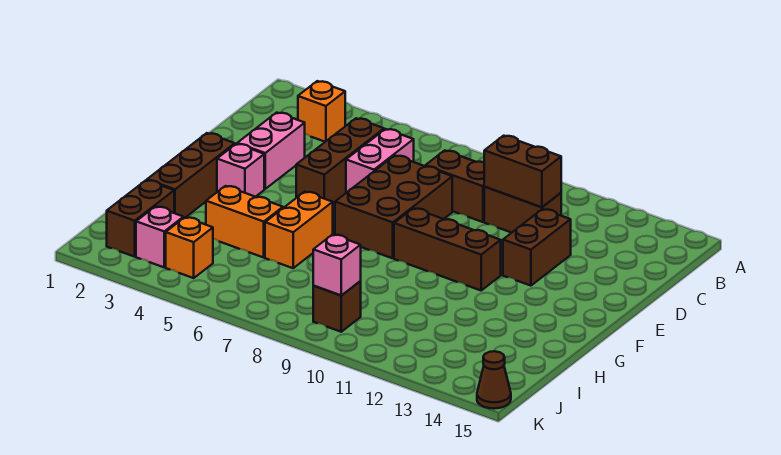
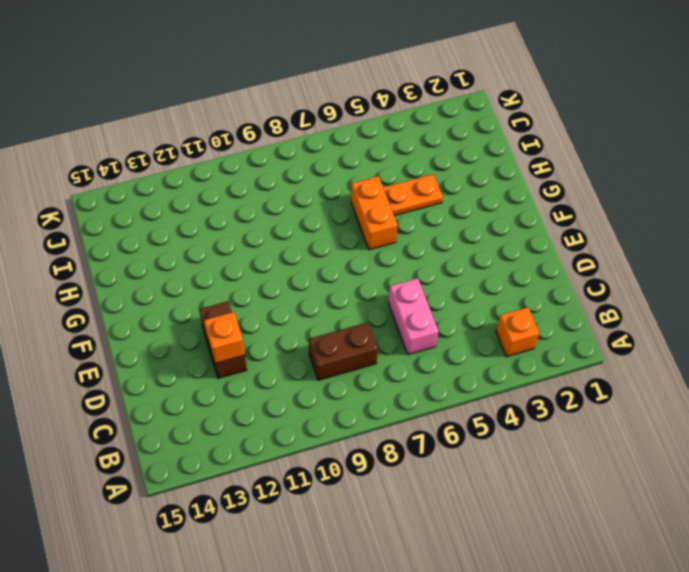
orange brick D12 level 2 -> orange brick J4 level 1
orange plate H4:H5 level 1 -> orange brick H4:H5 level 1
none -> brown brick C5:E5 level 1
none -> brown brick C10:C11 level 1
none -> pink brick D3:E3 level 1

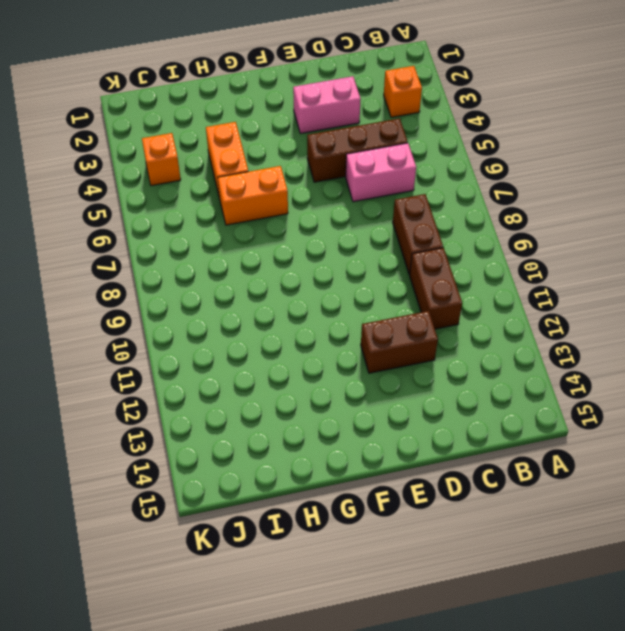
none -> brown brick D7:F8 level 1
none -> brown brick F2:H2 level 1
none -> pink brick F3 level 1

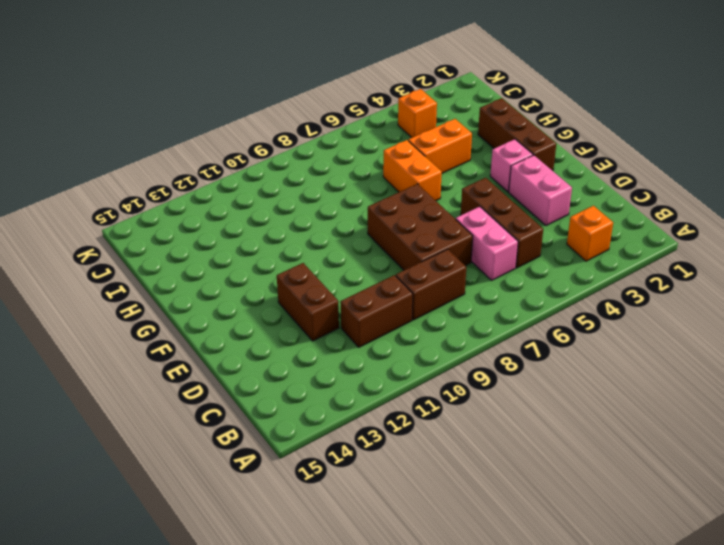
none -> brown brick F9:F11 level 1
none -> brown brick I2:J2 level 1
none -> pink brick J3 level 1

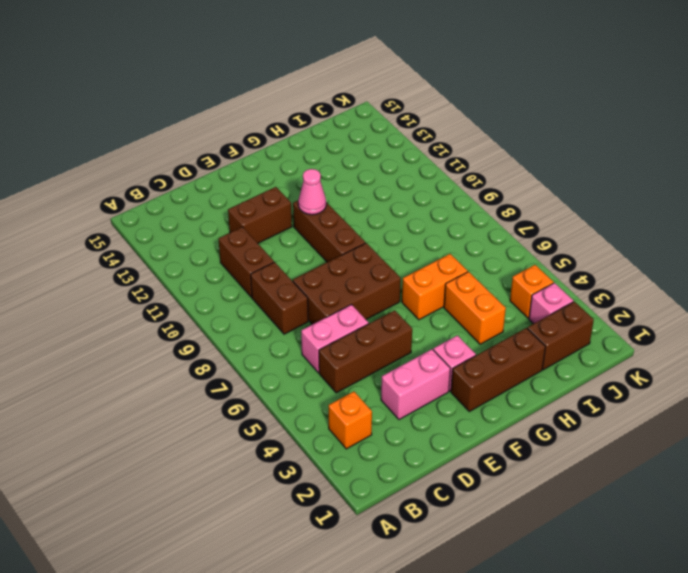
pink cone F11 level 2 -> none
none -> brown brick J9 level 1
none -> brown cone K15 level 1
none -> brown brick C10:C11 level 2

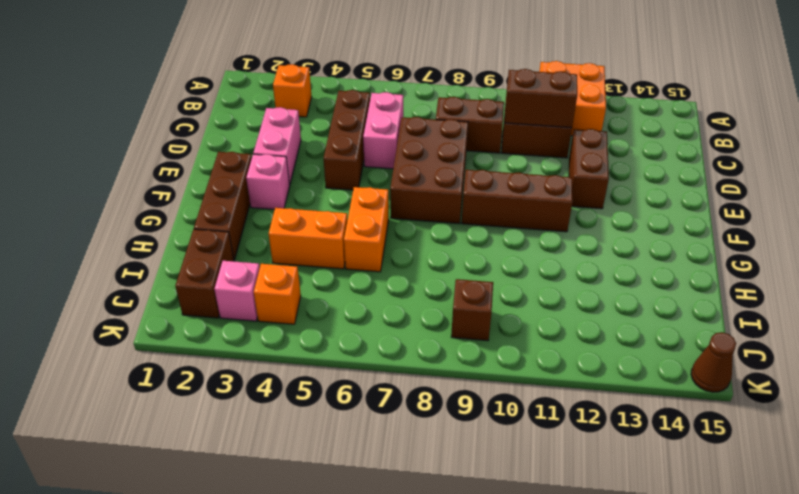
orange brick A11:B12 level 1 -> none
none -> pink brick J9 level 2

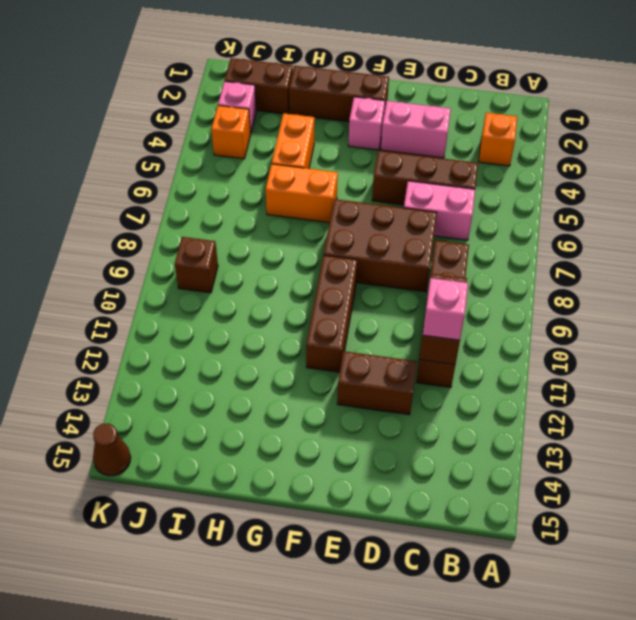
pink brick C11 level 3 -> pink brick J9 level 2

